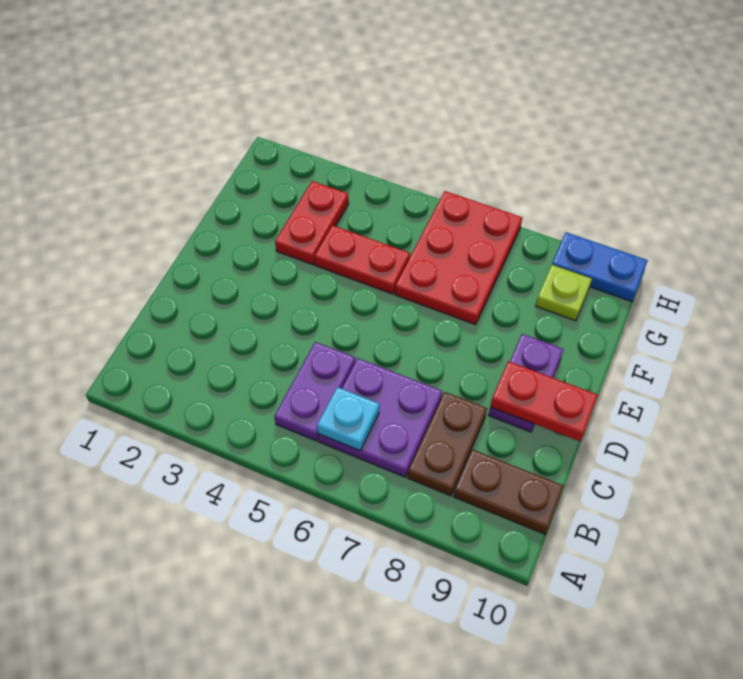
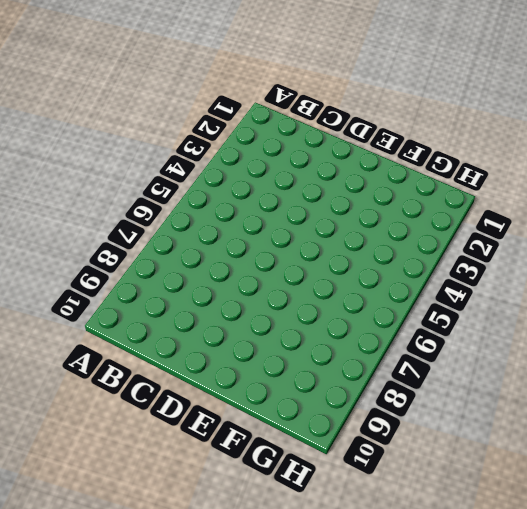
none -> purple plate B5:C5 level 1
none -> purple plate B6:C7 level 1
none -> brown plate B8:C8 level 1

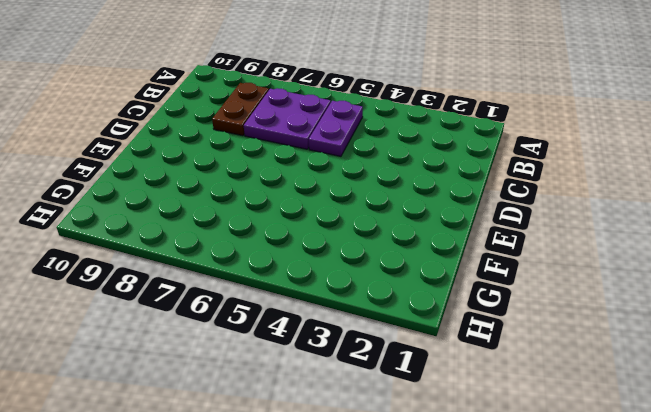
none -> brown plate B9:B10 level 1
none -> purple plate D9:E9 level 1
none -> red plate F3:G3 level 1

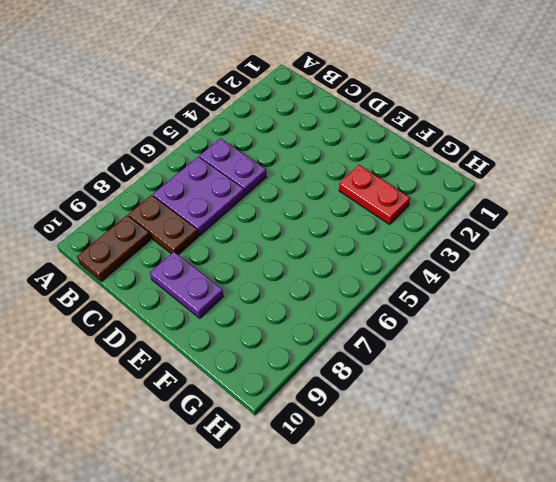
none -> red plate F4:F5 level 1
none -> red plate F6:H7 level 1
none -> lime plate G9 level 1

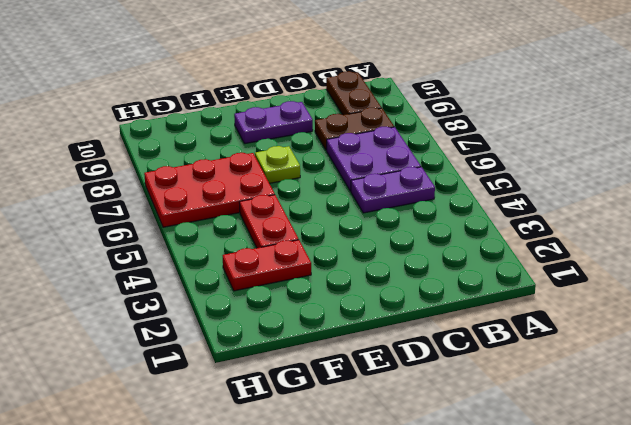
lime plate E7 level 1 -> lime plate G9 level 1
none -> blue plate H9:H10 level 1
none -> cyan plate B6 level 2
none -> red plate D9:D10 level 2

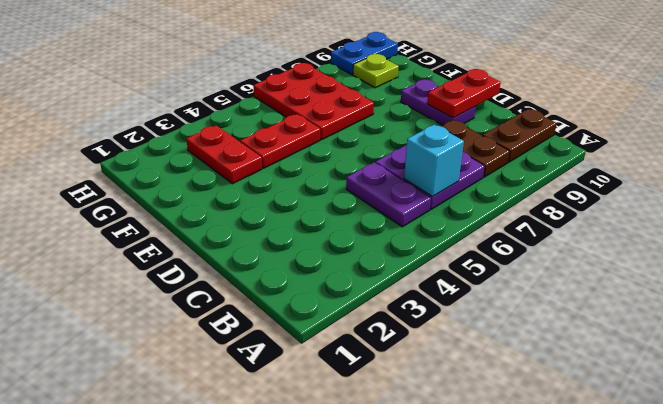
cyan brick B6 level 2 -> cyan plate B6 level 2

